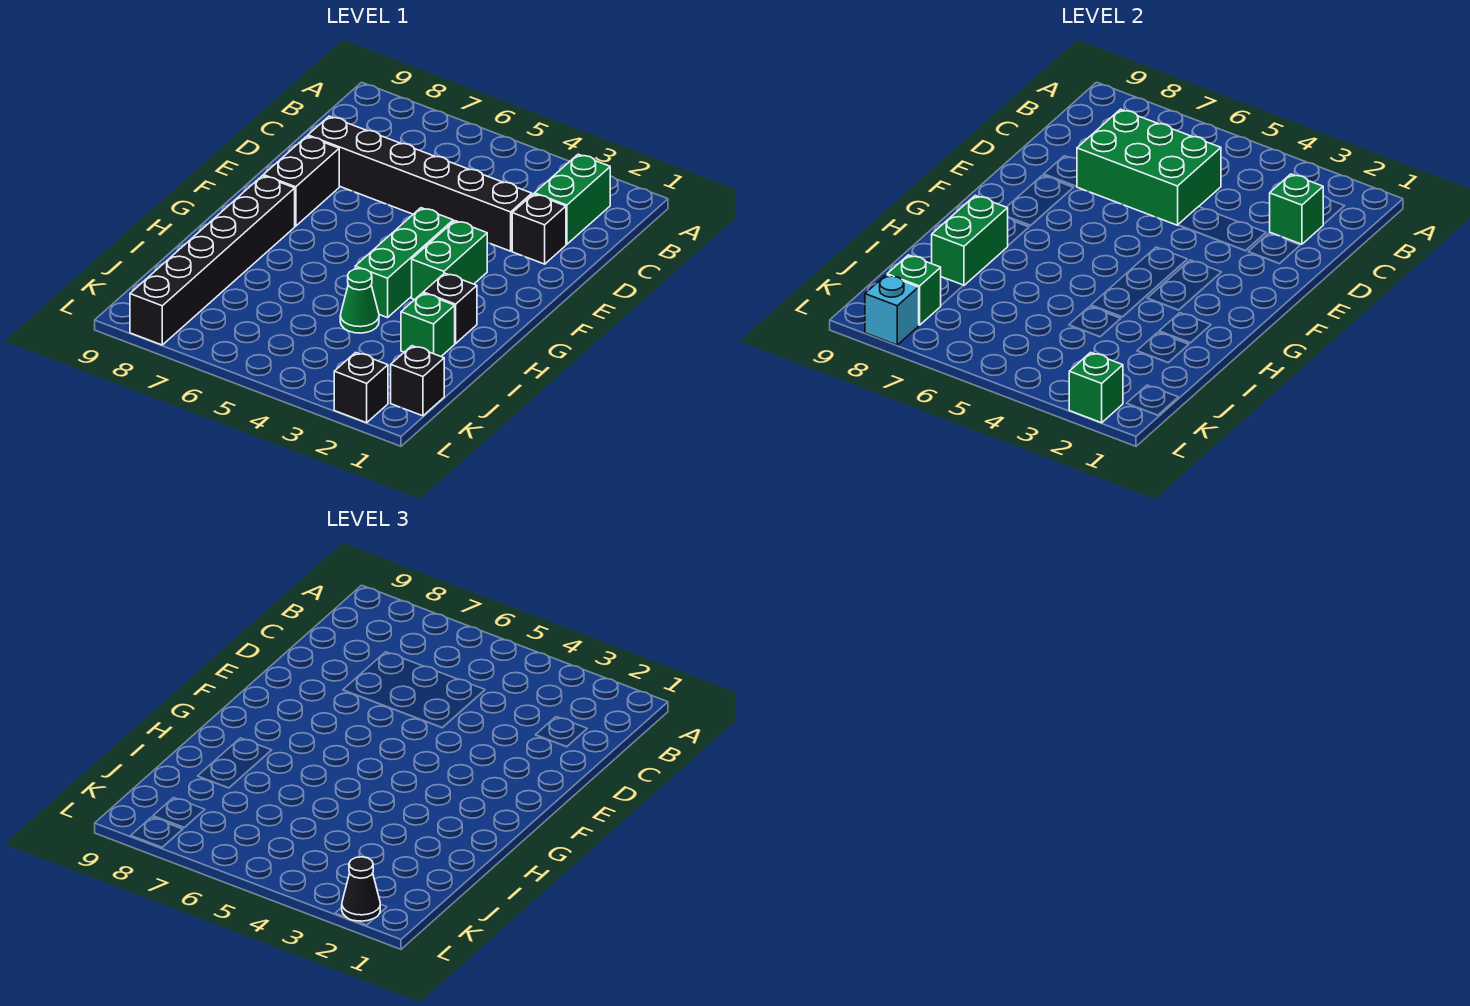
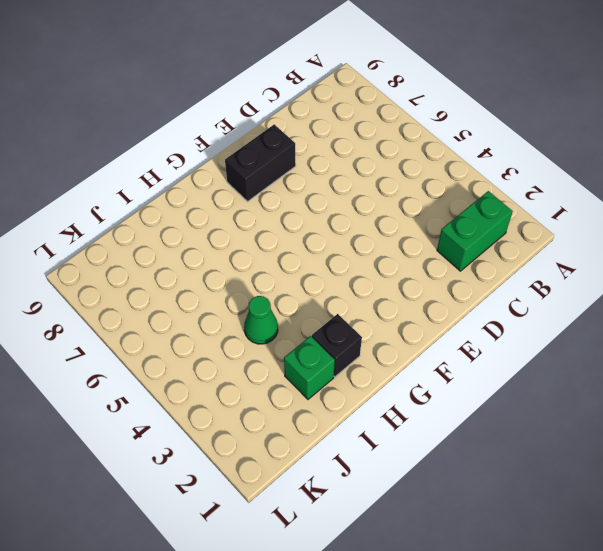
none -> black brick D2 level 1
none -> black brick D3:D8 level 1
none -> green brick F3:G3 level 1

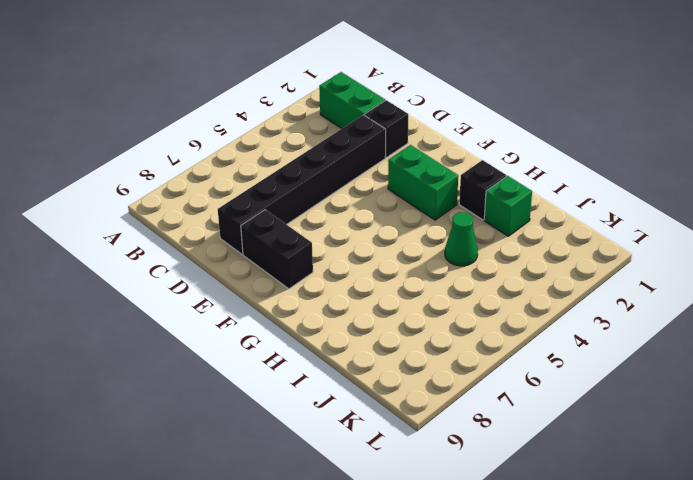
none -> green brick F4:H4 level 1
none -> black brick G8:L8 level 1
none -> black brick K1 level 1

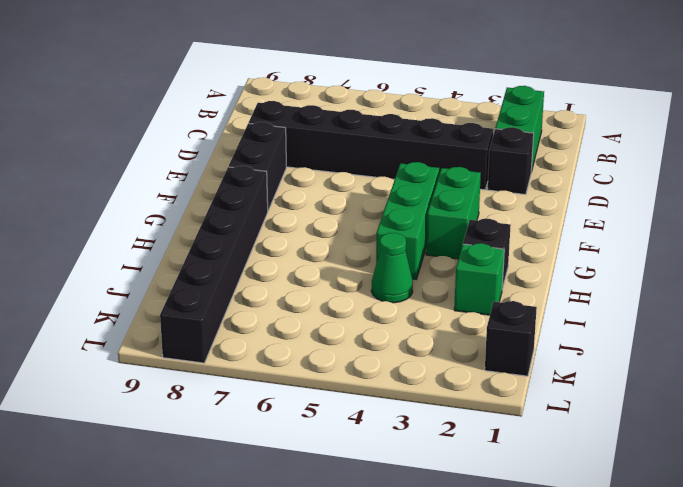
none -> black brick L2 level 1
none -> green brick C2 level 2
none -> green brick C5:D7 level 2

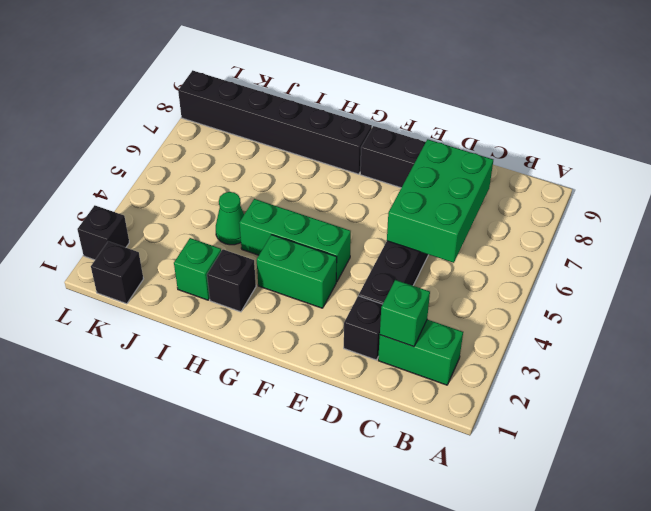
none -> green brick H8:I8 level 2
none -> green brick K8 level 2
none -> green brick L2 level 2

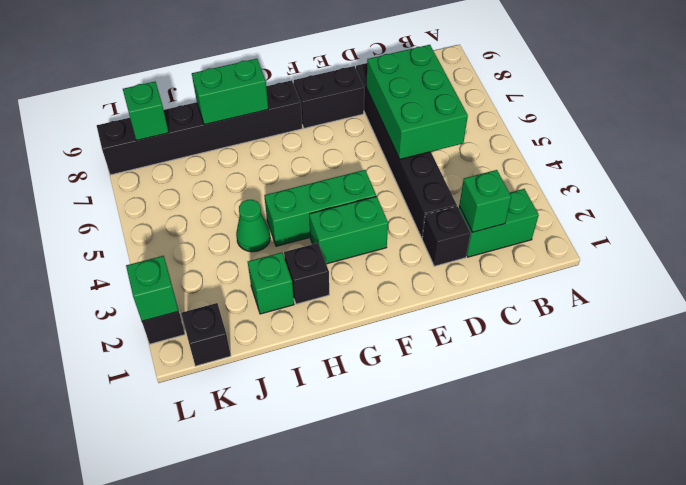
none -> cyan brick L8 level 2
none -> black cone L2 level 3

